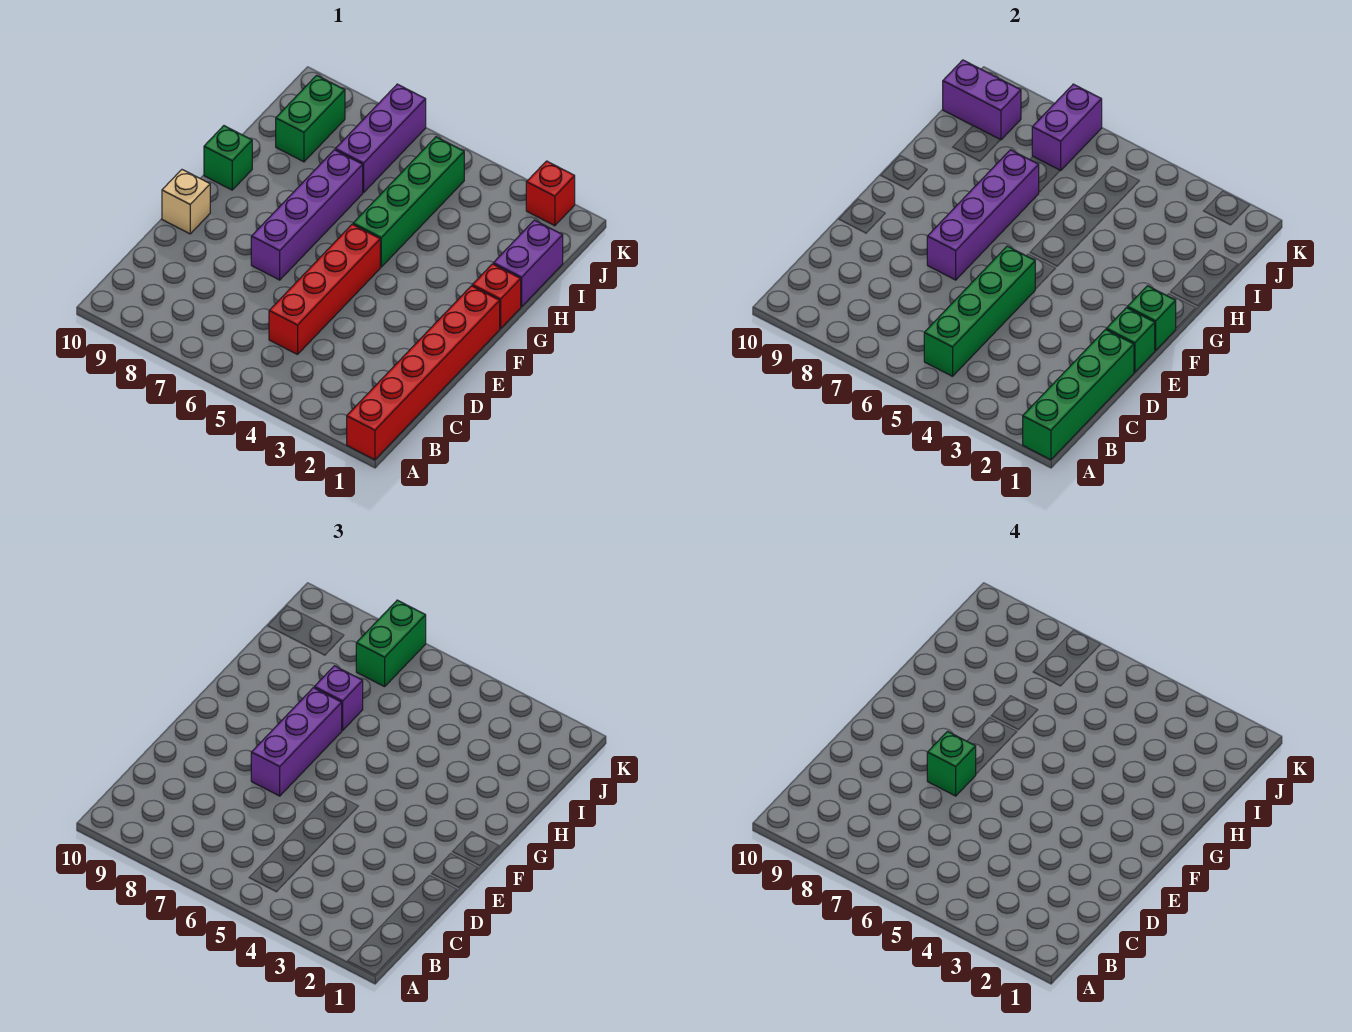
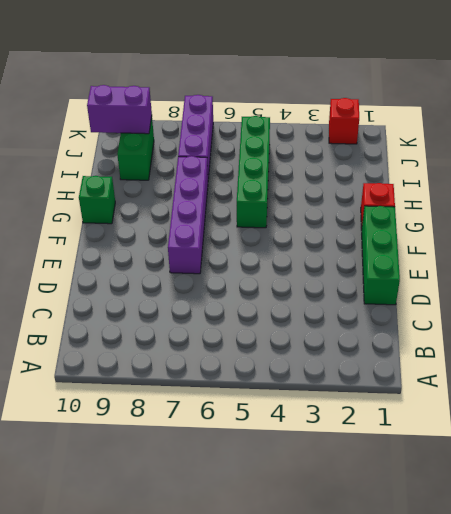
green brick D1:F1 level 1 -> red brick A1:F1 level 1
none -> red brick C5:F5 level 1
none -> tan brick E10 level 1
none -> purple brick H1:I1 level 1

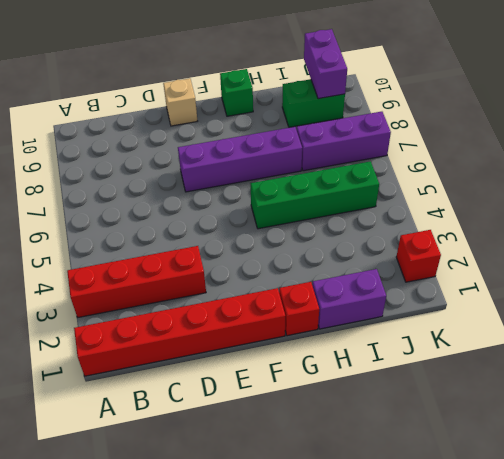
red brick A3:D3 level 1 -> red brick C5:F5 level 1
none -> green brick A1:D1 level 2
none -> green brick B5:E5 level 2
none -> green brick E1 level 2

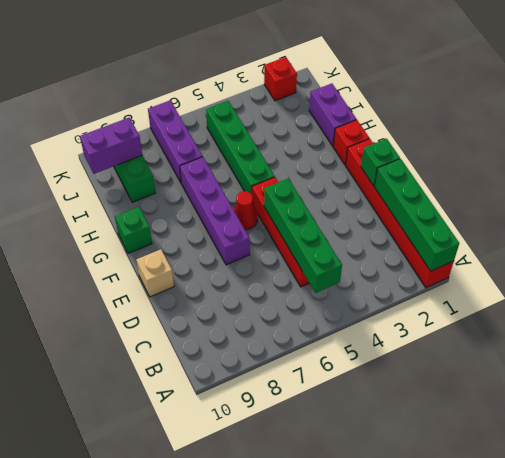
red cone F6 level 1 -> none
none -> purple brick E7:H7 level 2
none -> green brick F1 level 2
none -> purple brick J7:K7 level 2

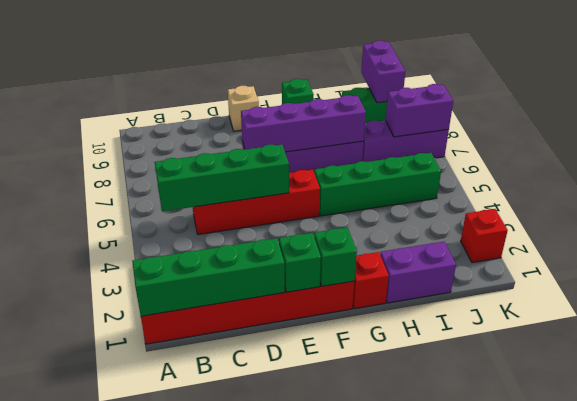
none -> purple brick E7:G7 level 3
none -> purple brick H7 level 3
none -> green brick J7:K7 level 3

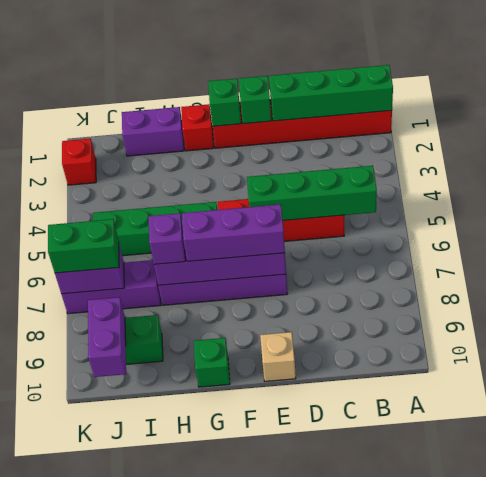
none -> green brick E7 level 4

